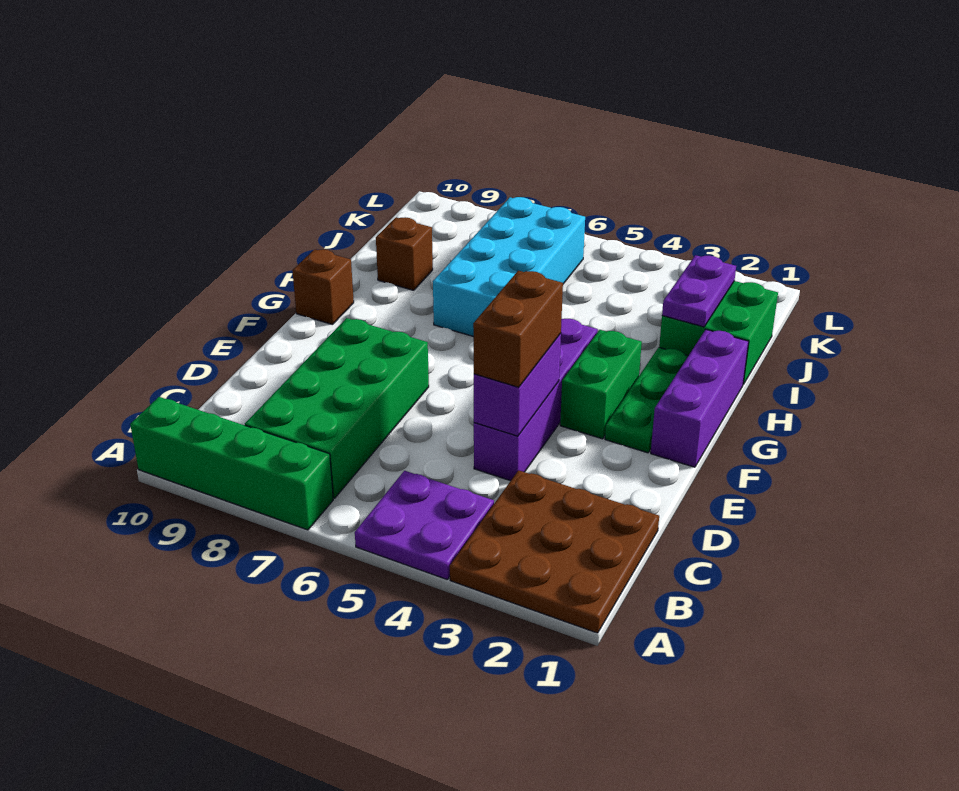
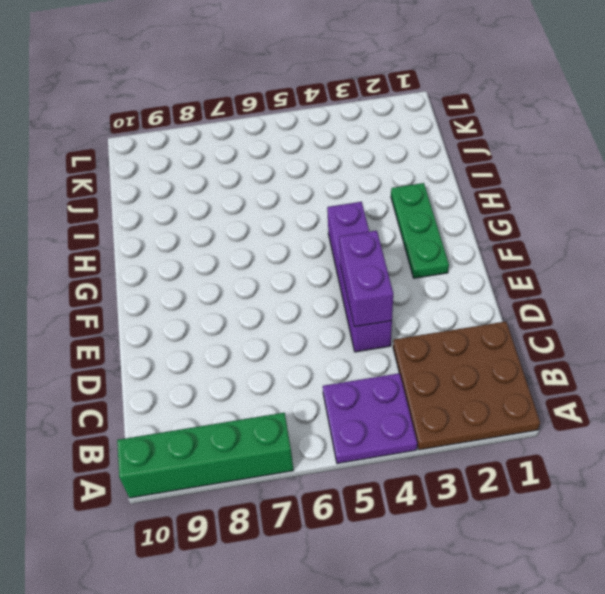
none -> green brick B7:E8 level 1
none -> purple brick F1:H1 level 1
none -> green brick F3:G3 level 1

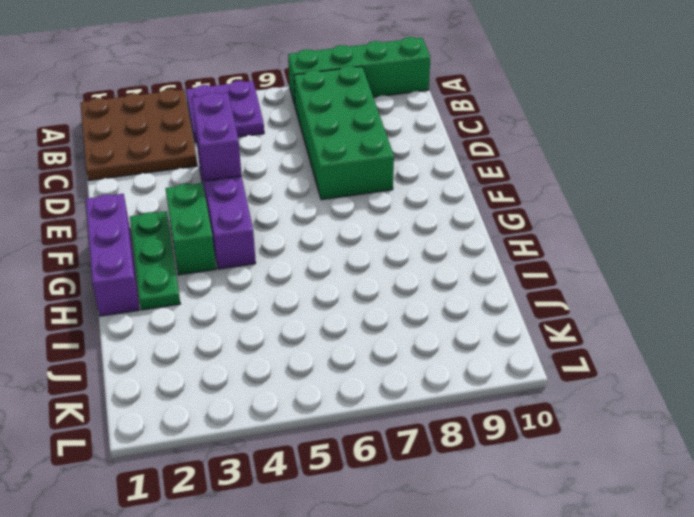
none -> brown brick G10 level 1
none -> cyan brick H6:K7 level 1
none -> green brick I1:J2 level 1

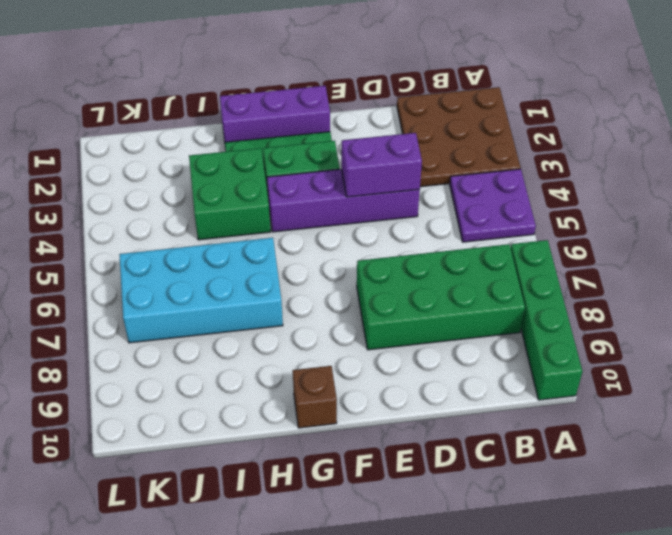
green brick H3:I4 level 1 -> green brick I1:J2 level 1
none -> brown brick I9 level 1
none -> purple plate I2:J2 level 2
none -> brown brick D4:E4 level 3

